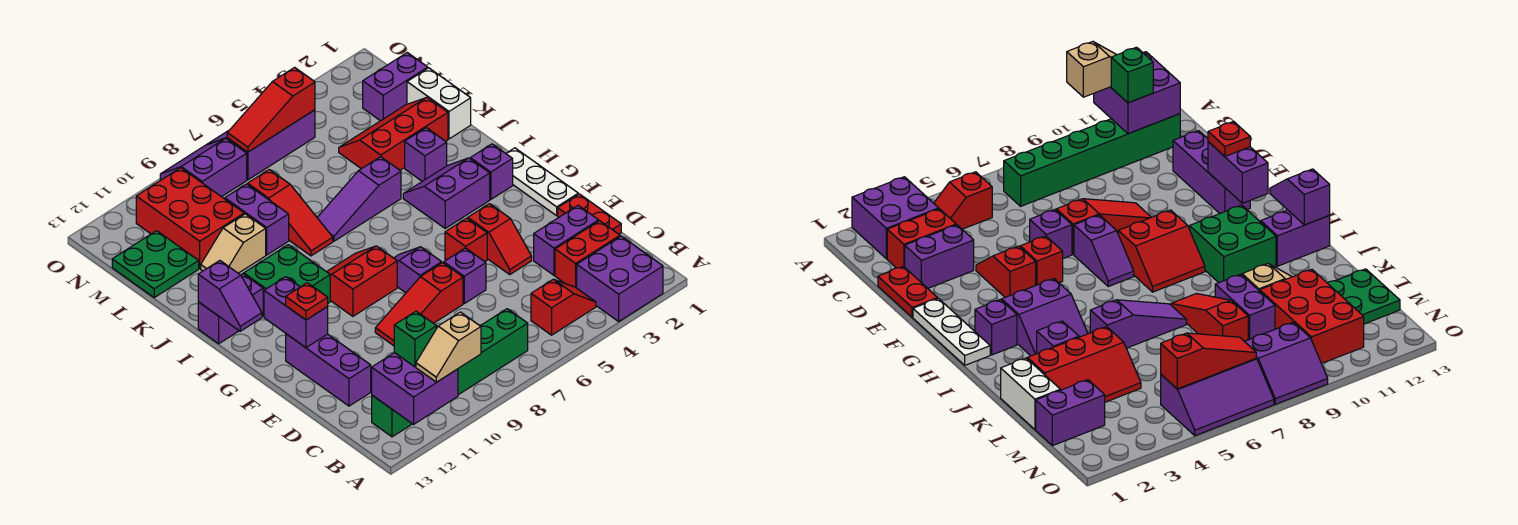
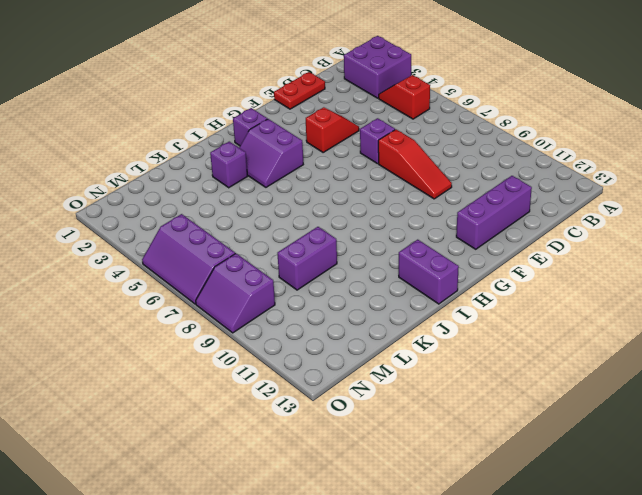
none -> green brick B7:B12 level 1
none -> red brick C2:C3 level 1
none -> purple brick D2:D3 level 1
none -> white plate F1:H1 level 1

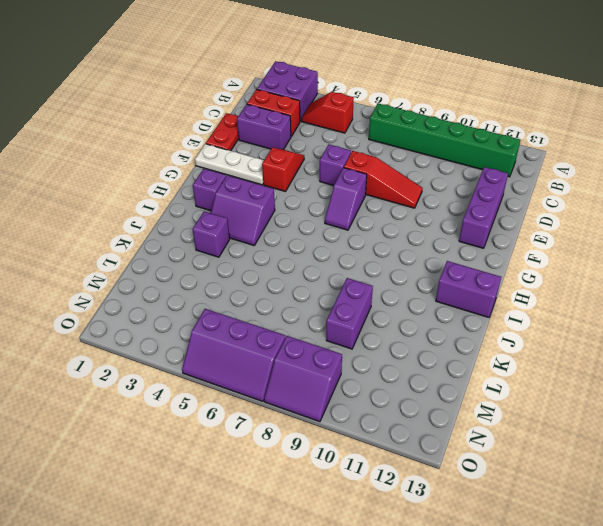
white plate F1:F3 level 1 -> white plate F1:H1 level 1
none -> red brick F5 level 1
none -> red slope G8:H9 level 1 top G
none -> green brick H10:I11 level 1
none -> purple slope J5:J7 level 1 top 5

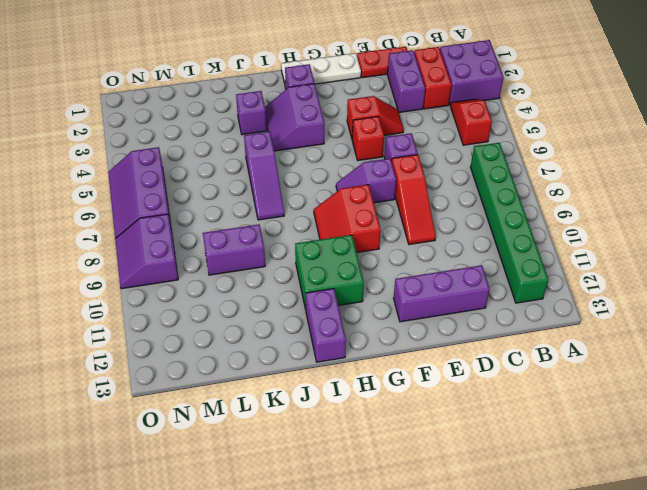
none -> red slope J8:L8 level 1 top L
none -> white brick K1:L1 level 1
none -> red slope K2:L4 level 1 top K
none -> tan slope K10:K11 level 1 top 10

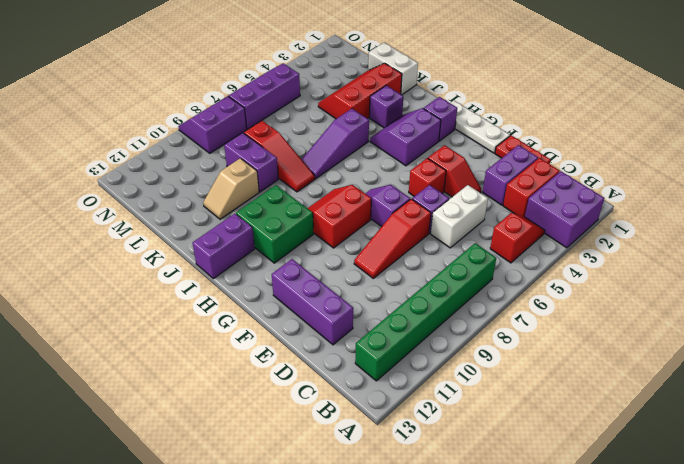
white brick D5:D6 level 1 -> none
none -> red brick L10:N11 level 1
none -> green plate L12:M13 level 1
none -> purple brick M1:M2 level 1
none -> purple brick A11:B12 level 2

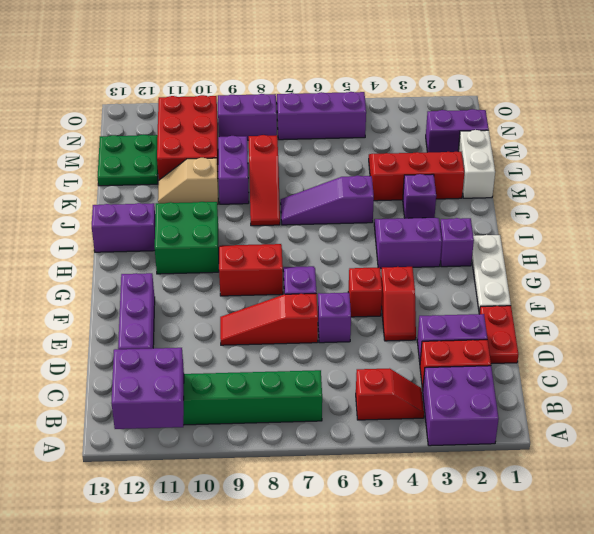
none -> purple brick F12:G12 level 2
none -> purple slope H13:I13 level 2 top I
none -> red slope N5:N7 level 2 top 5
none -> tan slope A10:A11 level 3 top 10

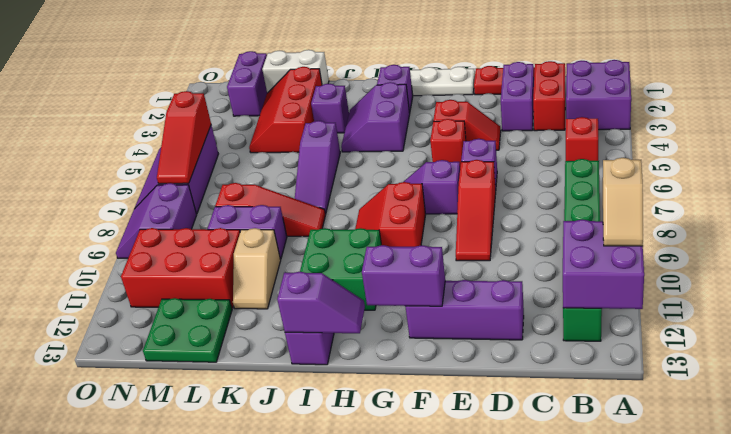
none -> green brick B11 level 3
none -> red plate F12 level 3

